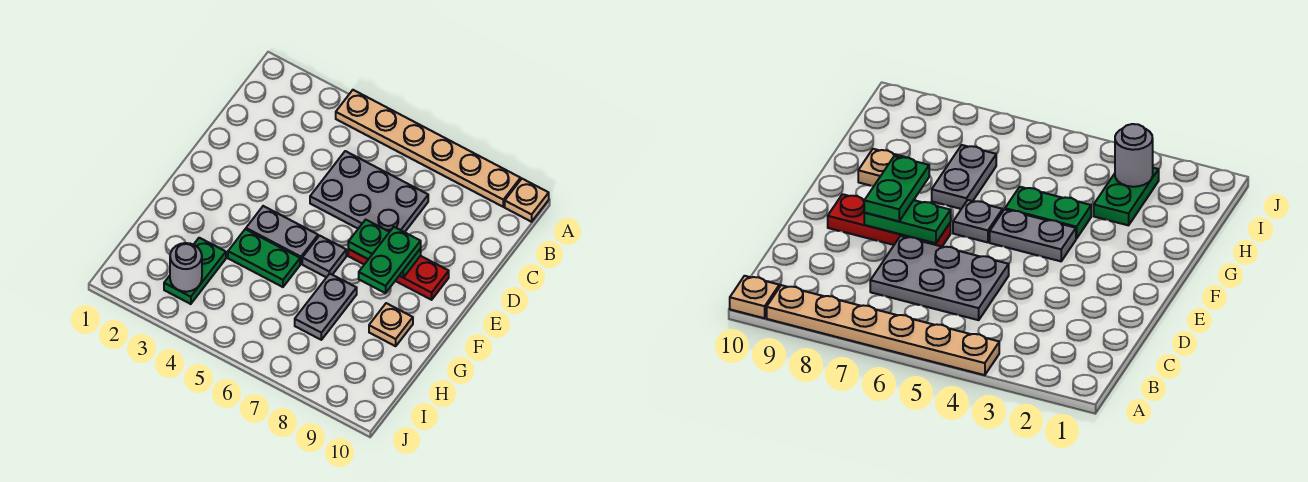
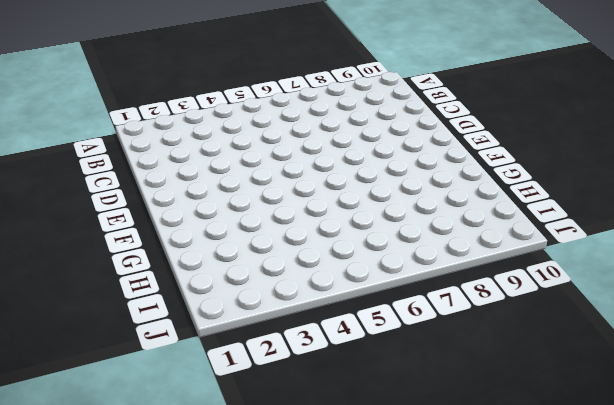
none -> tan plate A4:A9 level 1
none -> tan plate A10 level 1
none -> grey plate C5:D7 level 1

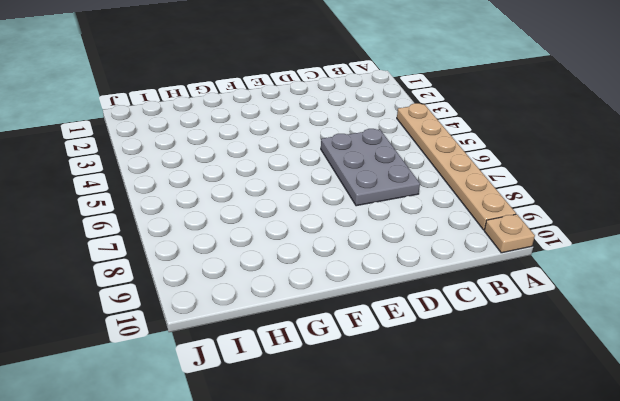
none -> red plate E7:E9 level 1
none -> grey plate F4:F5 level 1
none -> grey plate F6 level 1

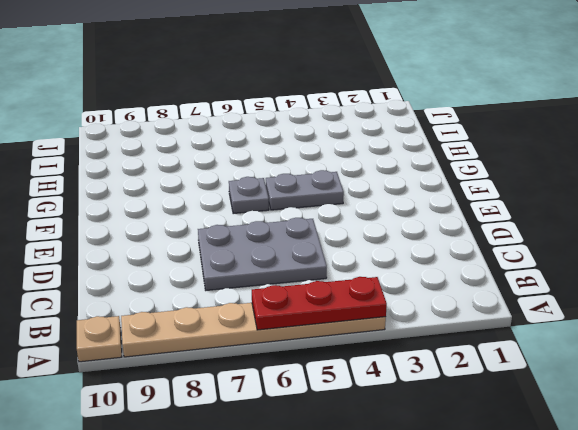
red plate A4:A6 level 2 -> red plate E7:E9 level 1
none -> green plate G4:G5 level 1
none -> grey plate G7:H7 level 1
none -> tan plate G9 level 1

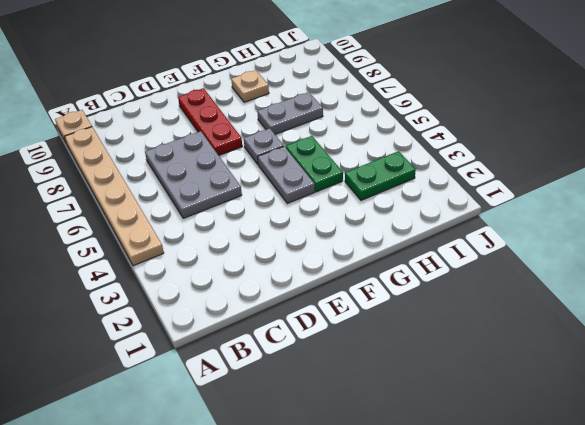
none -> green plate E7:E8 level 2
none -> grey round brick I3 level 2
none -> green plate E8:F8 level 3

